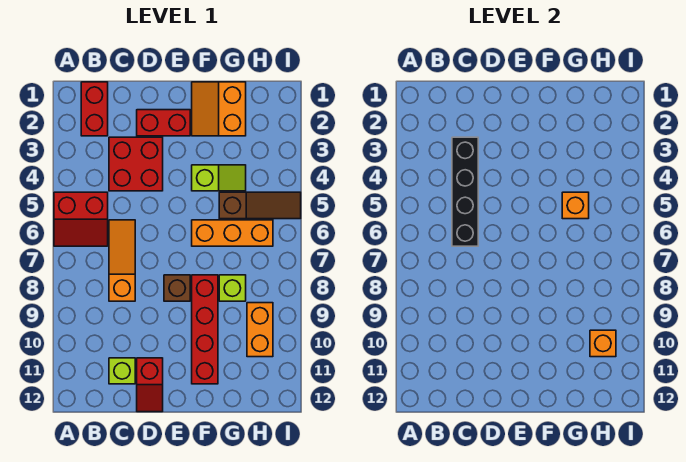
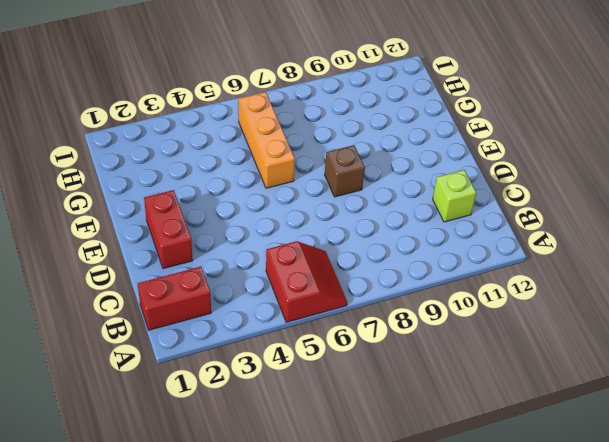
none -> red brick C3:D4 level 1
none -> orange slope C6:C8 level 1 top 8
none -> red slope D11:D12 level 1 top 11

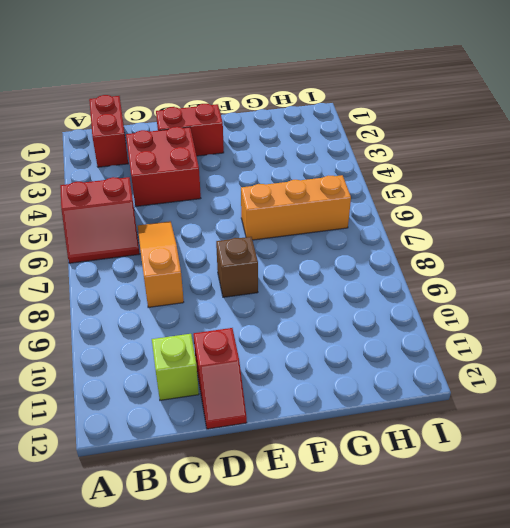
none -> orange slope F1:G2 level 1 top G
none -> lime slope F4:G4 level 1 top F
none -> red brick F8:F11 level 1

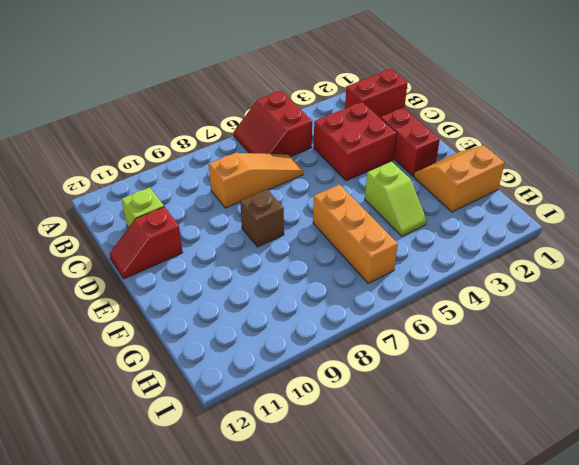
none -> red brick F8:F11 level 1
none -> brown slope G5:I5 level 1 top G
none -> lime brick G8 level 1

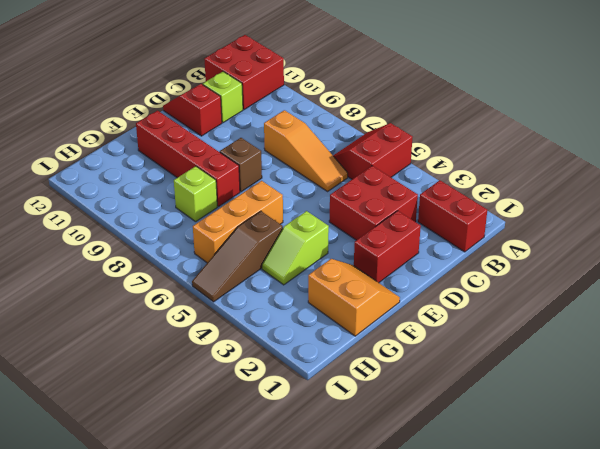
red brick A11:B12 level 1 -> none
none -> orange brick H9:H10 level 1
none -> black brick C3:C6 level 2
none -> orange brick G5 level 2

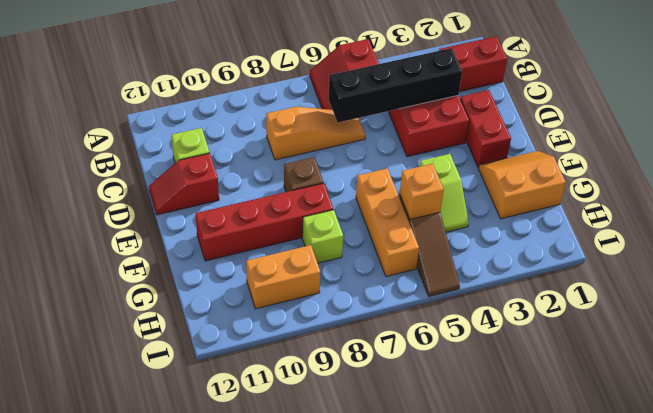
none -> orange brick H10 level 2

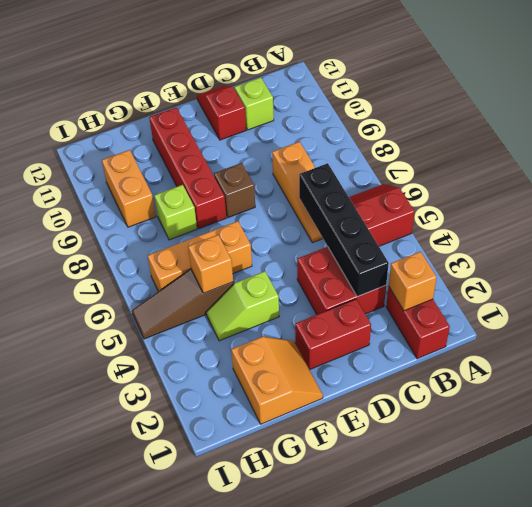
orange brick B2 level 2 -> orange brick H10 level 2

